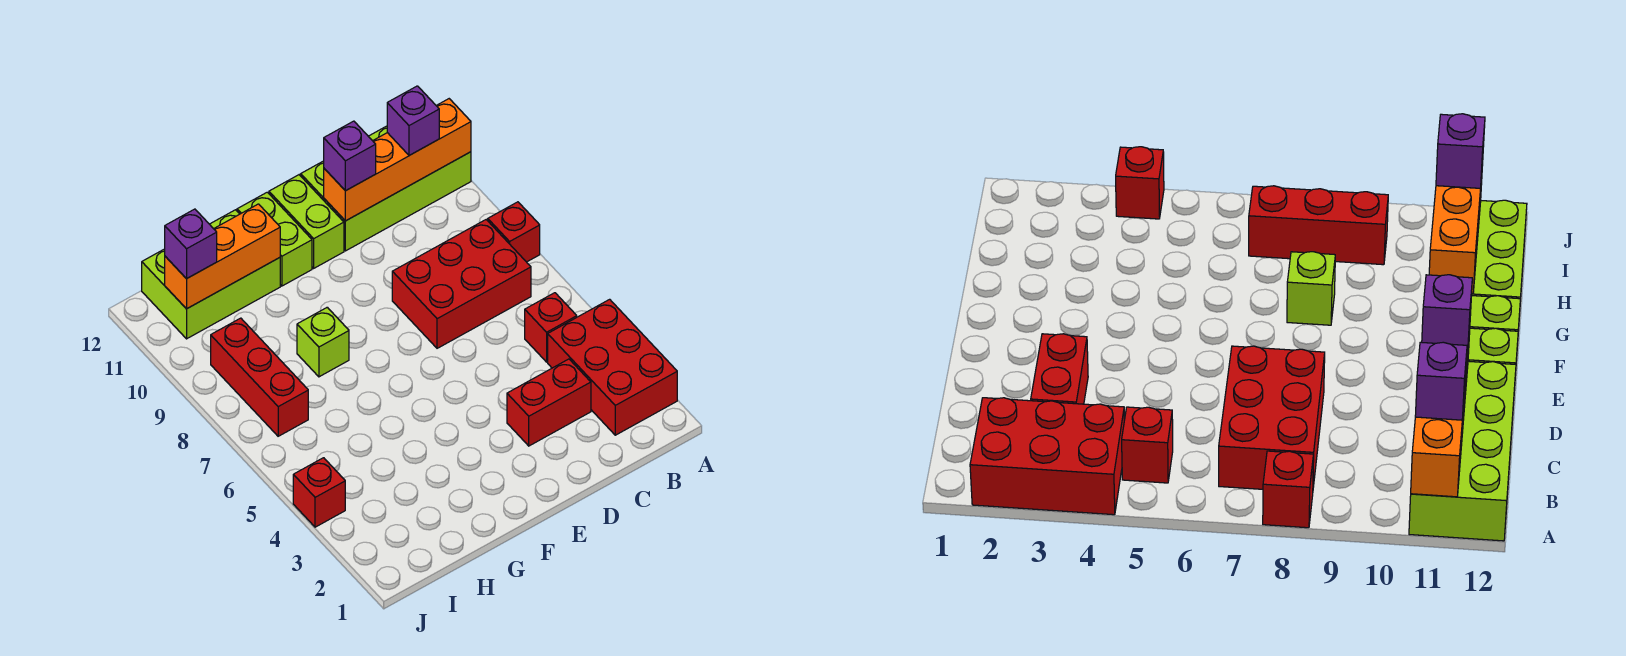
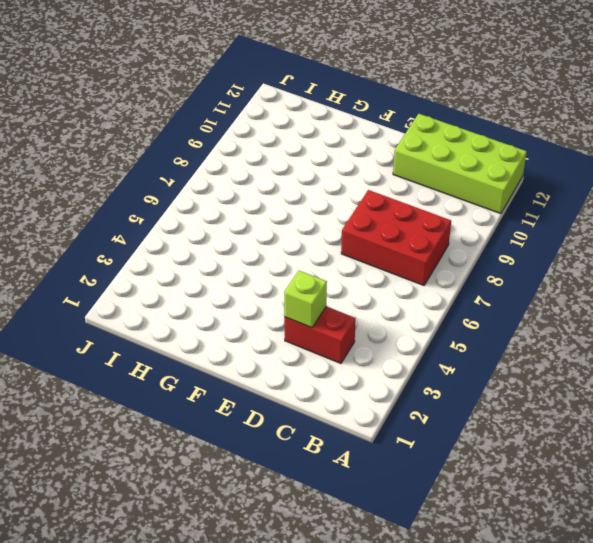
lime brick D3 level 2 -> lime brick G8 level 1
none -> red brick A2:B4 level 1
none -> red brick A8 level 1
none -> red brick B5 level 1

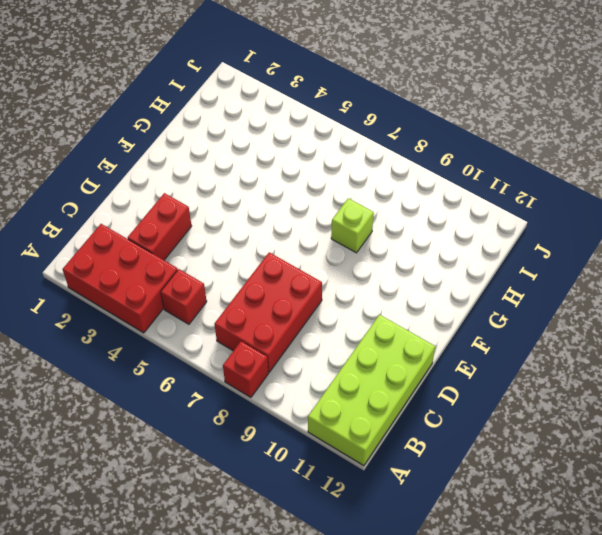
none -> lime brick E11:E12 level 1
none -> lime brick F11:F12 level 1
none -> lime brick G11:I12 level 1

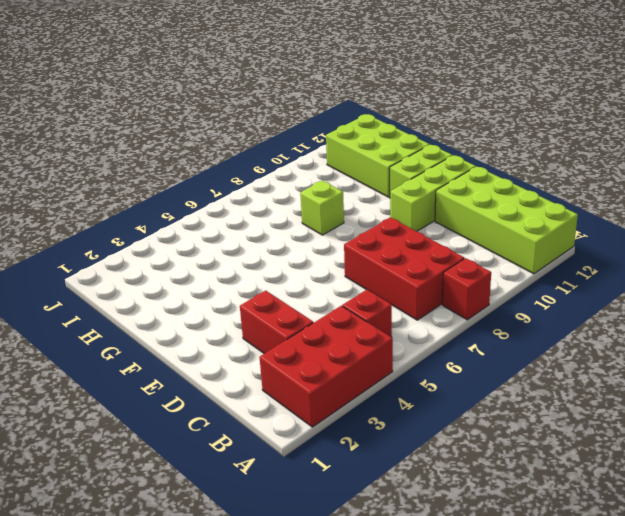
lime brick E10:E12 level 1 -> lime brick E11:E12 level 1
none -> red brick I7:I9 level 1
none -> red brick J4 level 1
none -> orange brick A11:D11 level 2

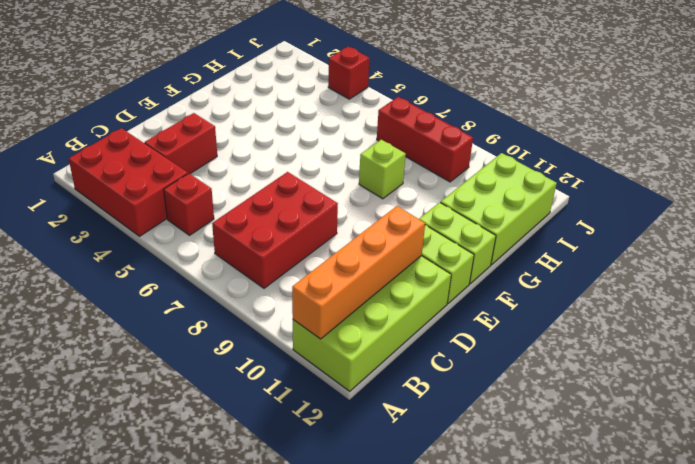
none -> red brick A8 level 1
none -> orange brick G11:I11 level 2
none -> purple brick B11 level 3

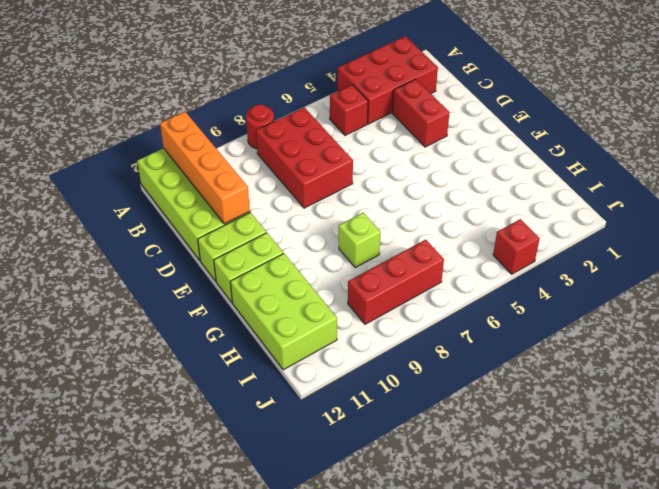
red round brick A8 level 1 -> red brick A8 level 1
none -> orange brick G11:I11 level 2
none -> purple brick B11 level 3
none -> purple brick D11 level 3

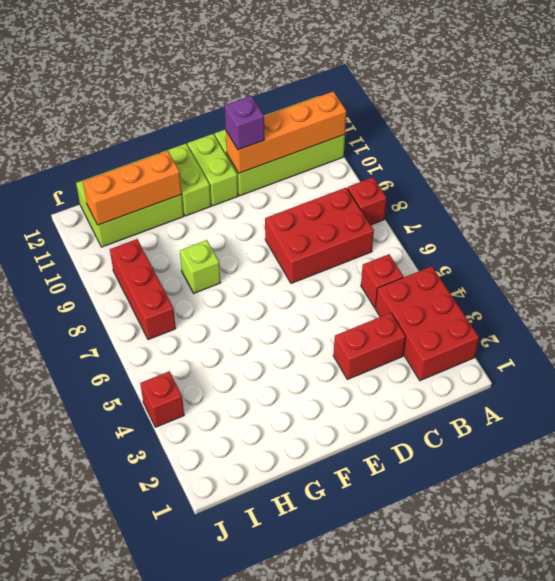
none -> purple brick B11 level 3
none -> purple brick I11 level 3

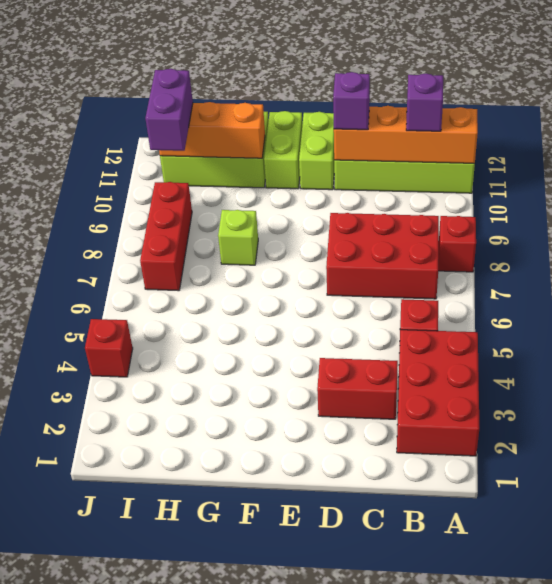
purple brick I10:I11 level 3 -> purple brick I11 level 3

